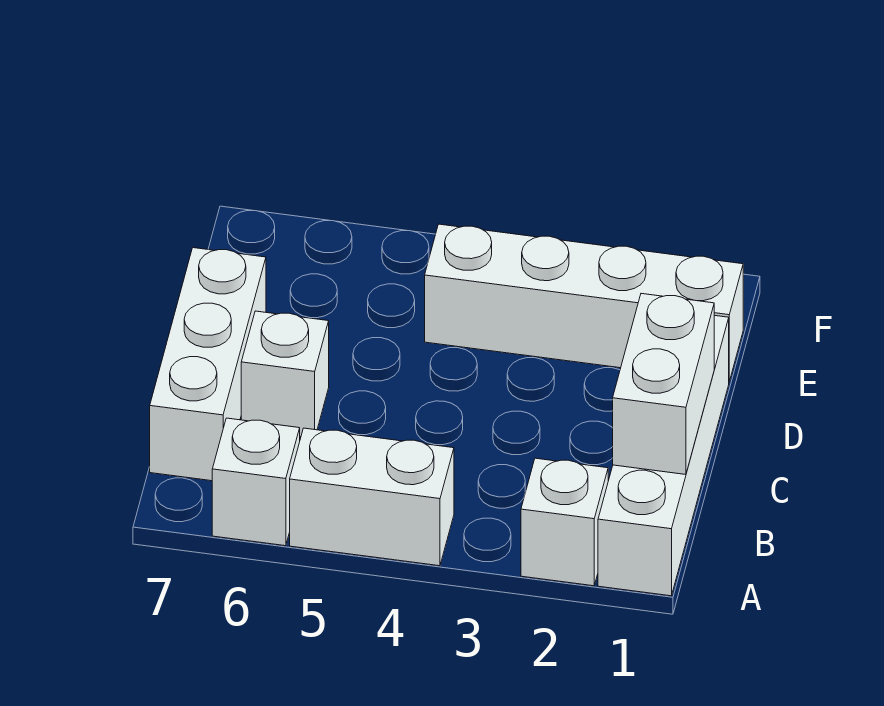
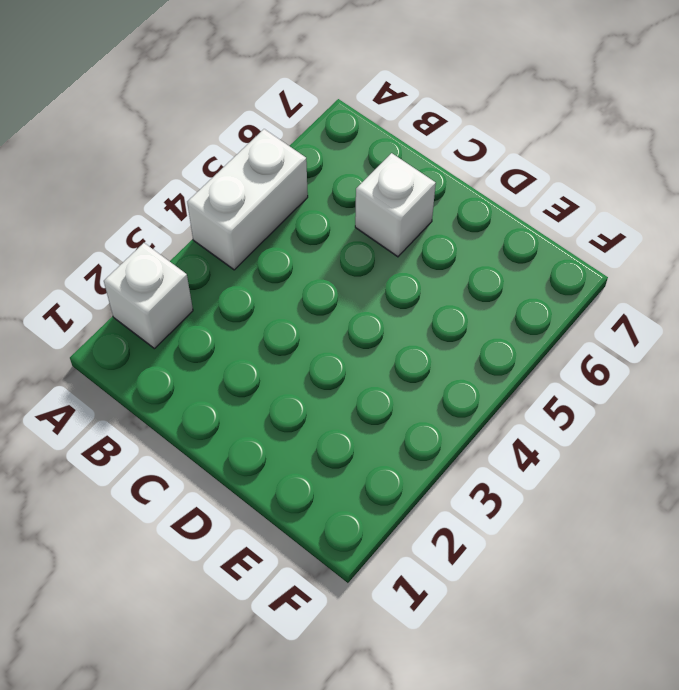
none -> white brick A1:D1 level 1
none -> white brick A6 level 1

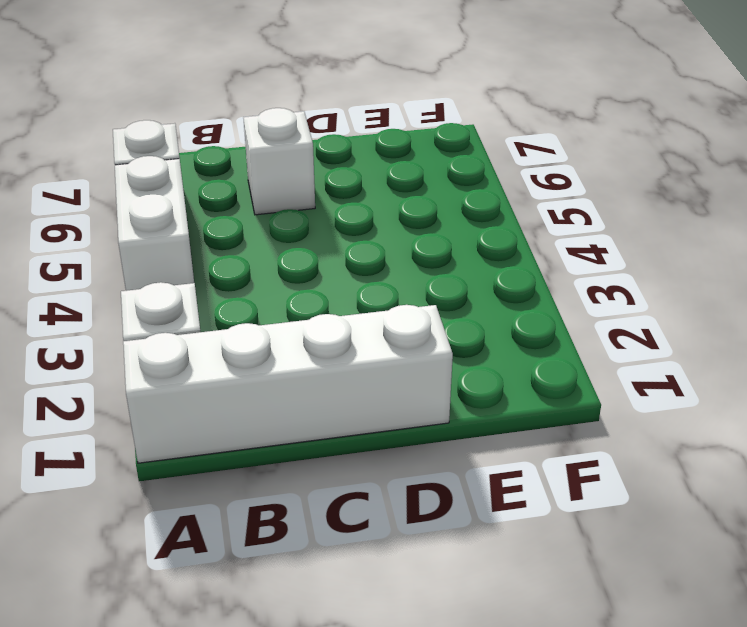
none -> white brick B7:D7 level 1
none -> white brick E1:E4 level 1

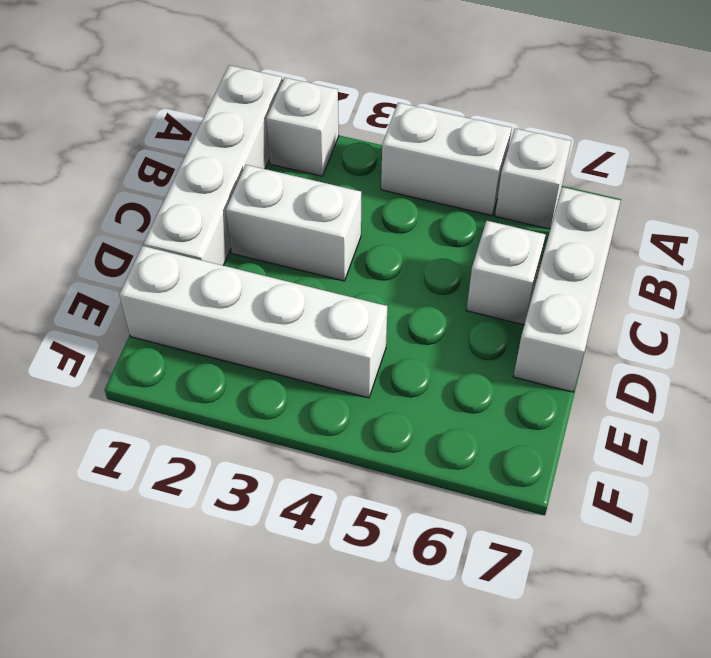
white brick C2:C3 level 1 -> white brick B1:C1 level 2

